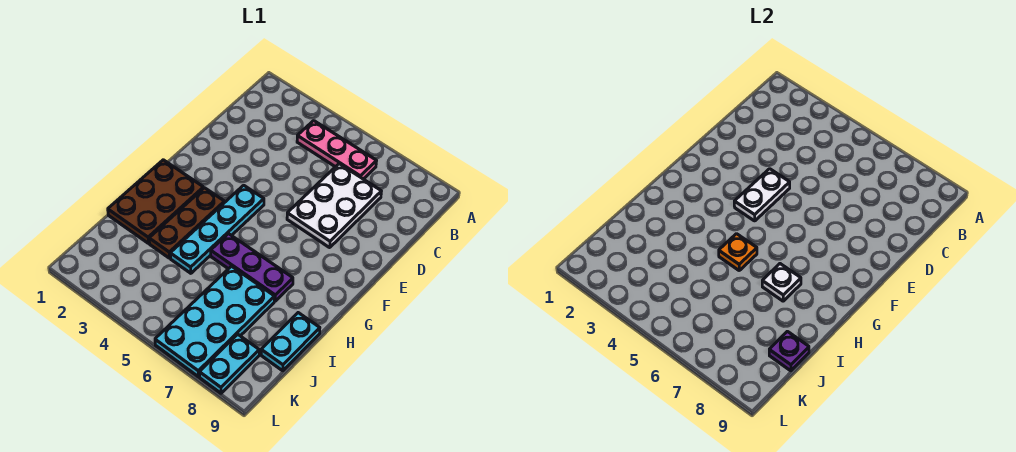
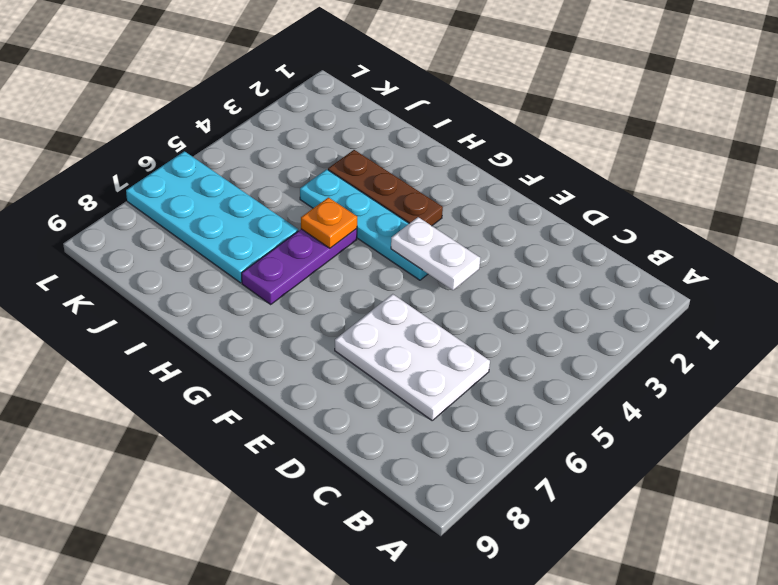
none -> pink plate B4:B6 level 1
none -> brown plate G1:I2 level 1
none -> cyan plate I9:J9 level 1

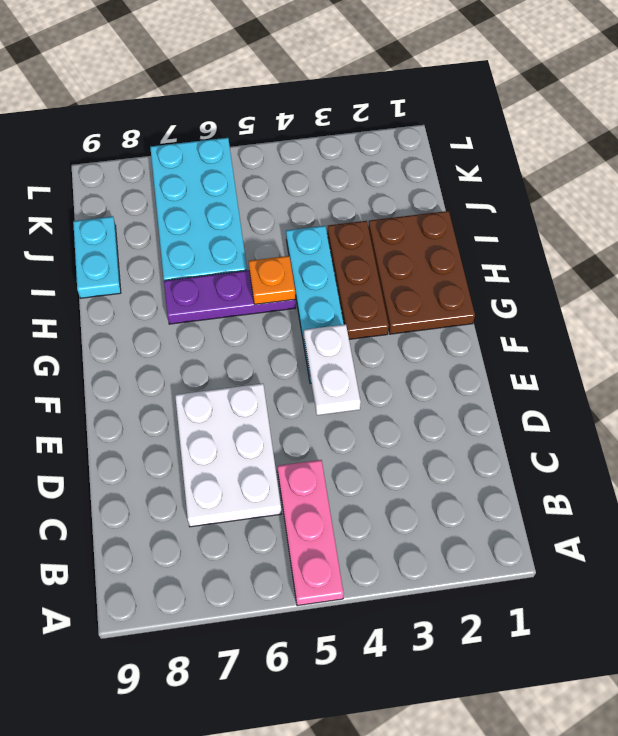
pink plate A5:C5 level 1 -> pink plate B4:B6 level 1
none -> cyan plate K8:L8 level 1
none -> white plate H7 level 2
none -> purple plate J9 level 2

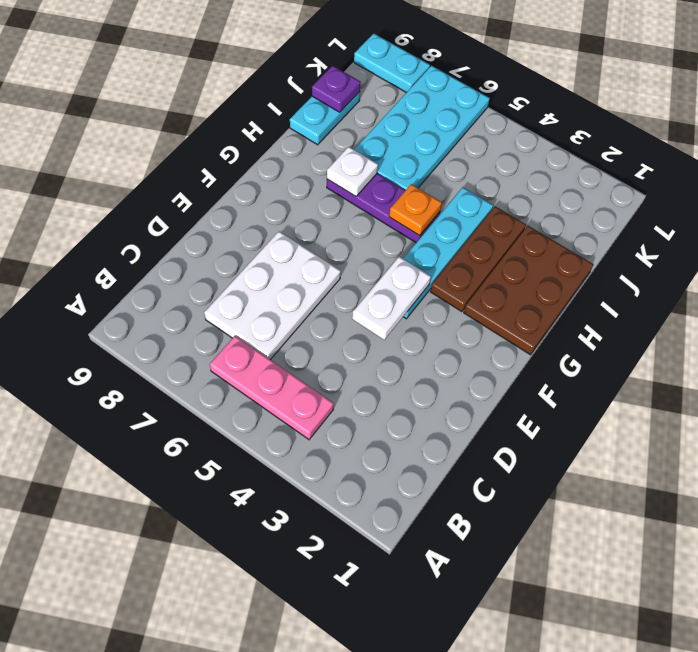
cyan plate L8:L9 level 1 -> cyan plate K8:L8 level 1

